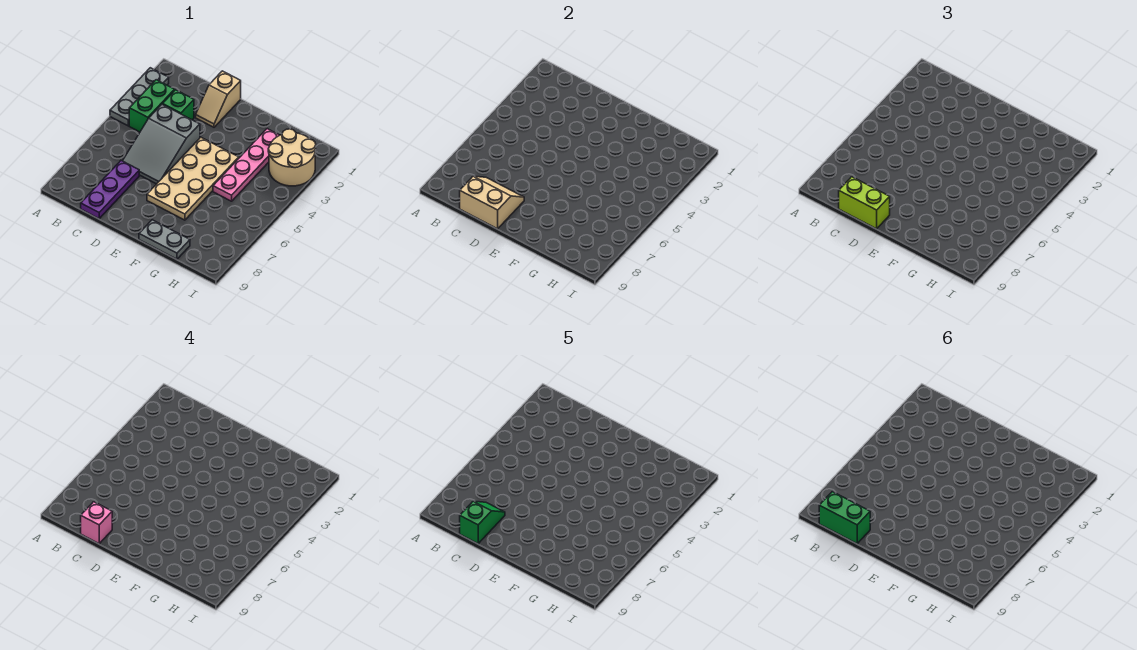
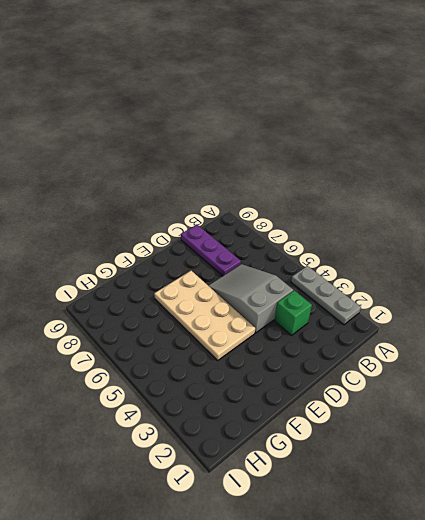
none -> green brick B3:B4 level 1
none -> tan slope D1:D2 level 1 top 1
none -> grey plate F9:G9 level 1

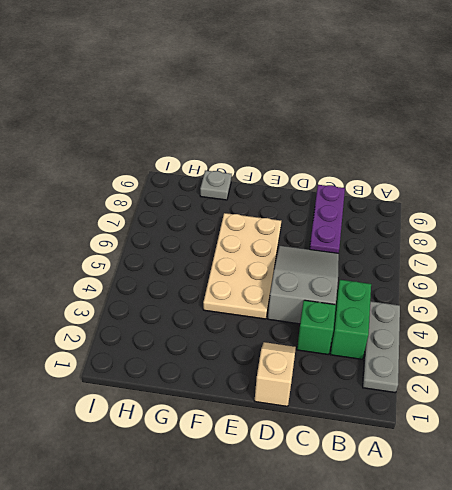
grey plate G9 level 1 -> grey plate F9:G9 level 1
none -> pink plate G2:G5 level 1
none -> tan round brick H2:I3 level 1
none -> tan slope C8:D9 level 2 top 9

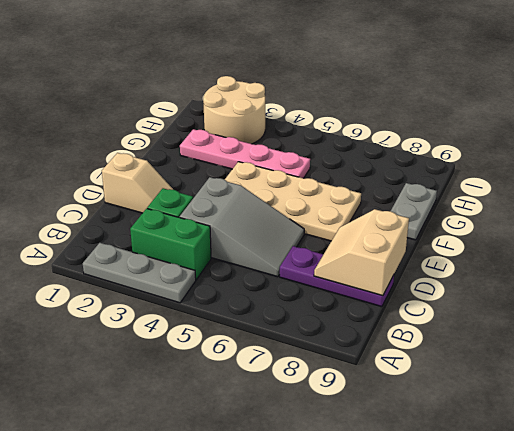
none -> lime brick C9:D9 level 3
none -> pink brick C9 level 4
none -> green slope C8:C9 level 5 top 9

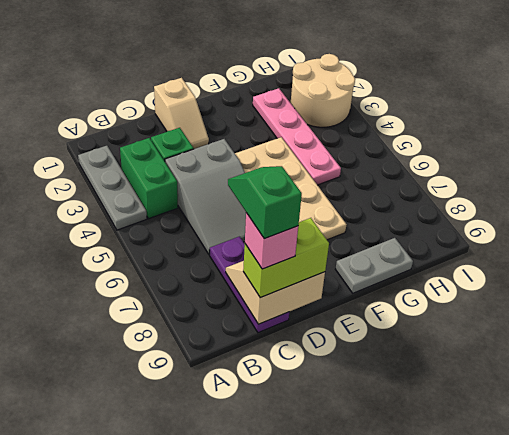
none -> green brick B9:C9 level 6

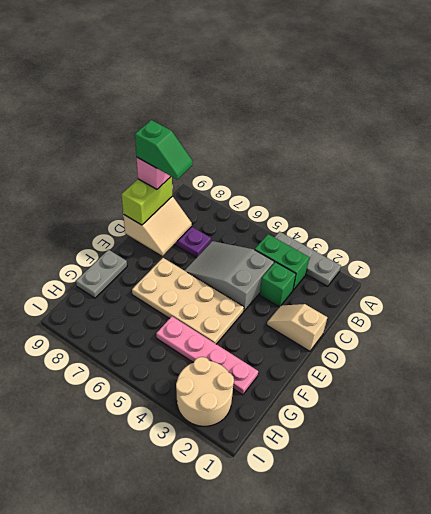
none -> green brick B9:C9 level 6

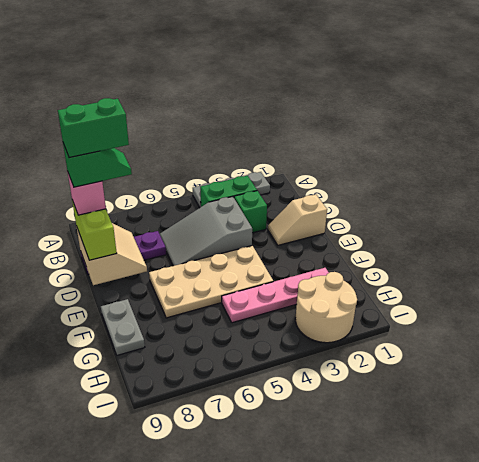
green brick C8:C9 level 6 -> green brick B9:C9 level 6

